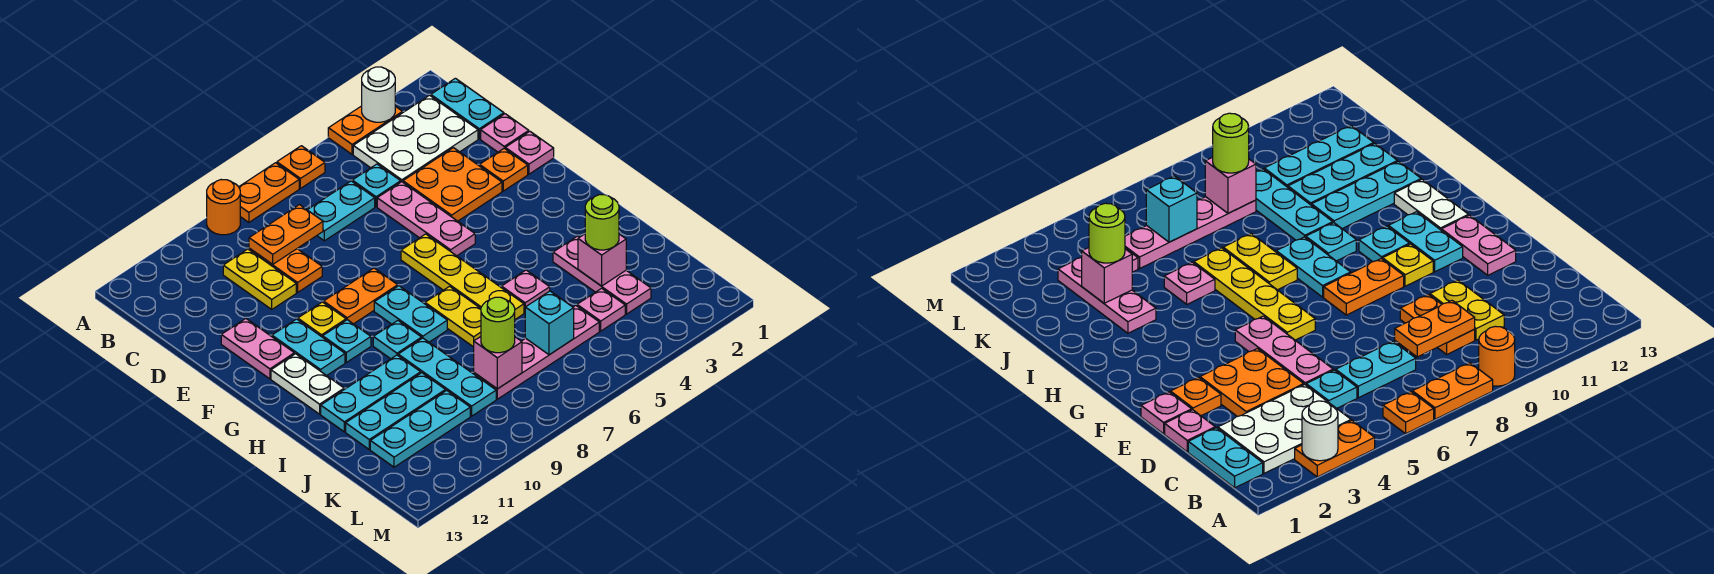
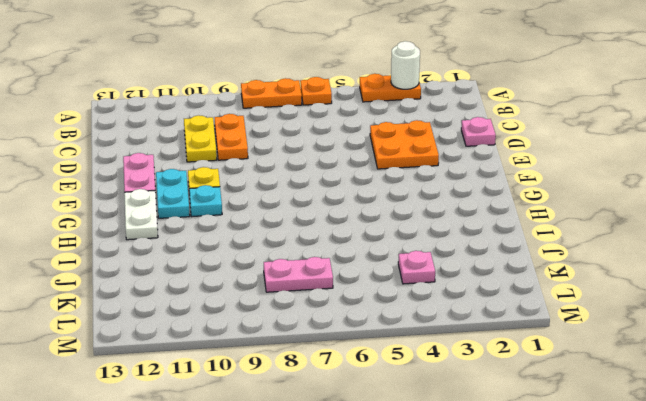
pink plate K7:K8 level 1 -> pink plate K5:K8 level 1
none -> orange round brick A9 level 1
none -> cyan plate B1:C1 level 1
none -> white plate B2:C4 level 1
none -> cyan plate C5 level 1

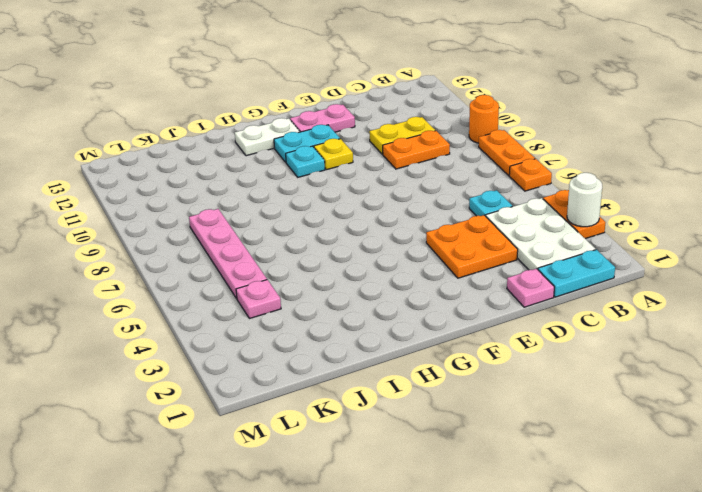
none -> cyan plate C6:C7 level 1
none -> pink plate D5:F5 level 1
none -> pink plate E1 level 1
none -> orange plate E2 level 1

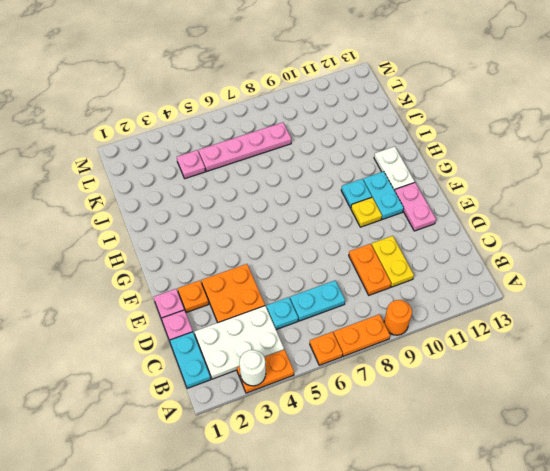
none -> pink plate D5:F5 level 1
none -> yellow plate F6:I6 level 1
none -> orange plate F8:F9 level 1
none -> cyan plate G8:H8 level 1

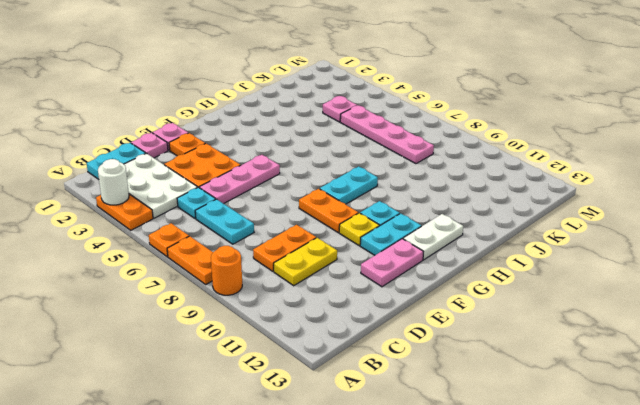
none -> yellow plate F6:I6 level 1
none -> yellow plate H7:I7 level 1
none -> cyan plate H9 level 1
none -> pink plate I3:K3 level 1

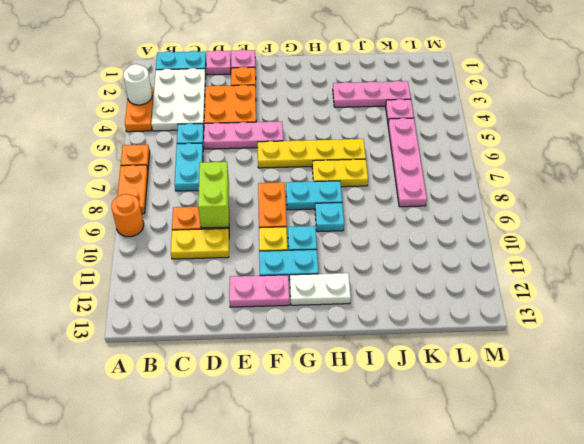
lime brick D8:D9 level 2 -> none
none -> pink plate I5 level 1
none -> cyan plate I9:K9 level 1
none -> cyan plate I10:I12 level 1
none -> cyan plate J10:J12 level 1

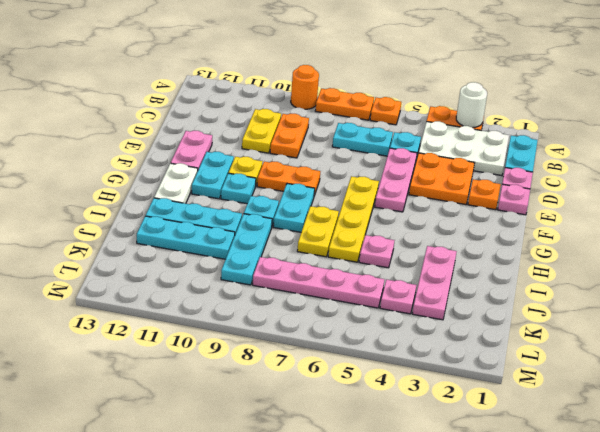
none -> cyan plate K10:K12 level 1
none -> orange plate C8:C9 level 2
none -> pink brick J3 level 2
none -> cyan brick K6 level 2

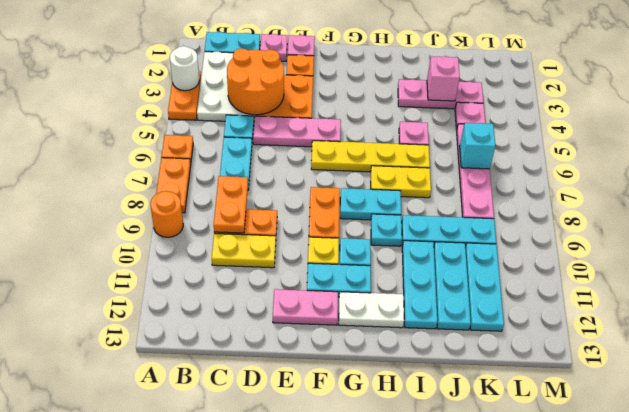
orange round brick C3:D4 level 2 -> none
none -> pink brick K8 level 2
none -> lime round brick J3 level 3
none -> lime round brick K8 level 3

